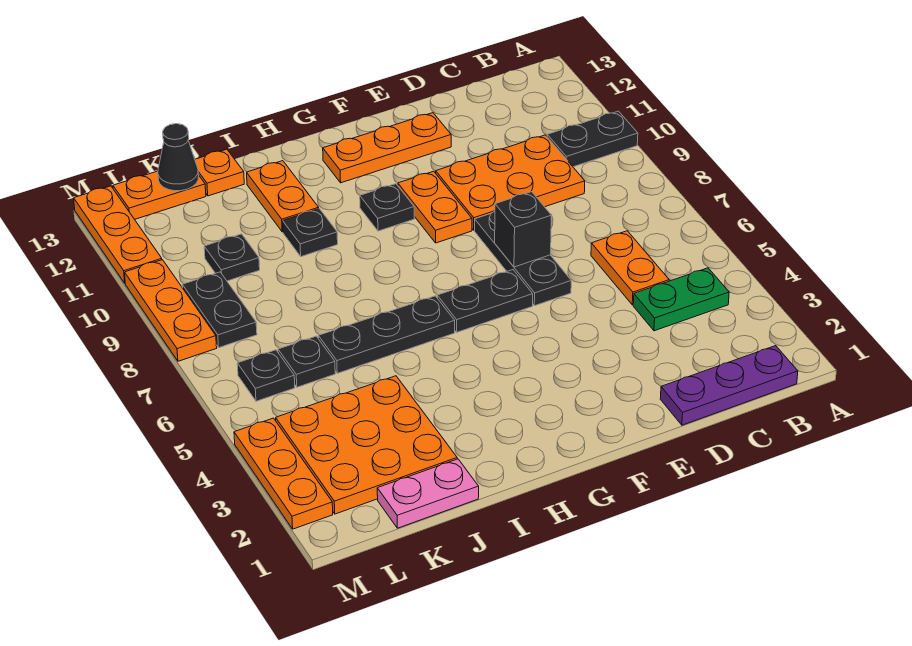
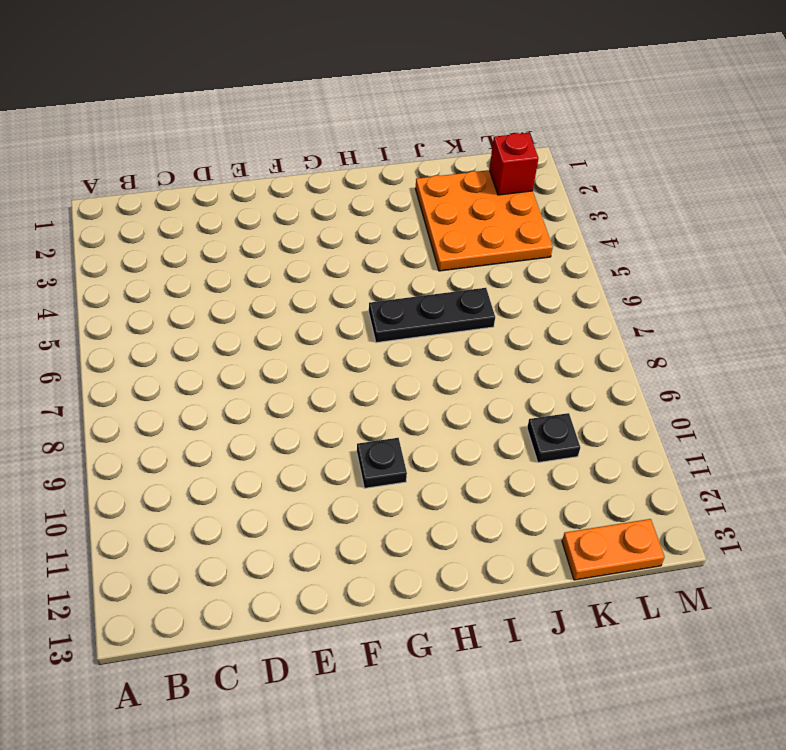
red brick L2 level 2 -> none
none -> black plate A10:B10 level 1
none -> purple plate B1:D1 level 1
none -> green plate B4:C4 level 1

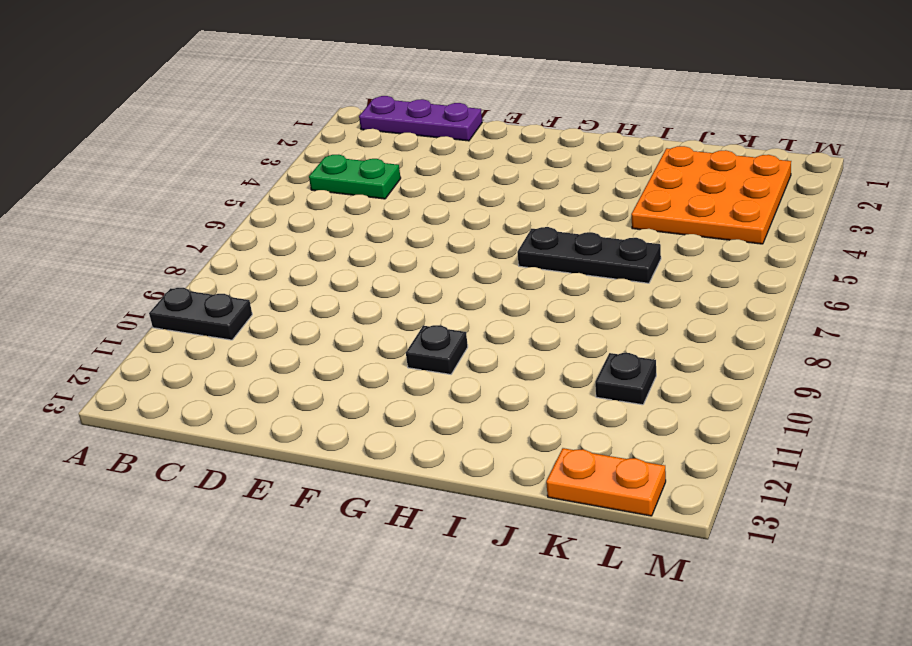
none -> orange plate C5:C6 level 1
none -> orange plate C9:E10 level 1
none -> black plate E6:E8 level 1

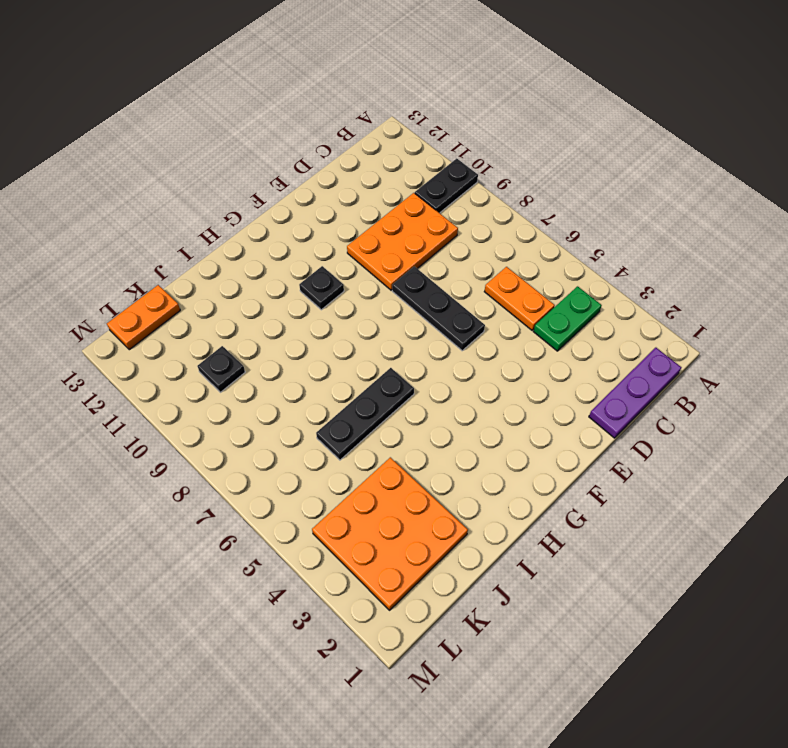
none -> orange plate E12:G12 level 1
none -> black plate F6:G6 level 1
none -> orange plate F9:F10 level 1

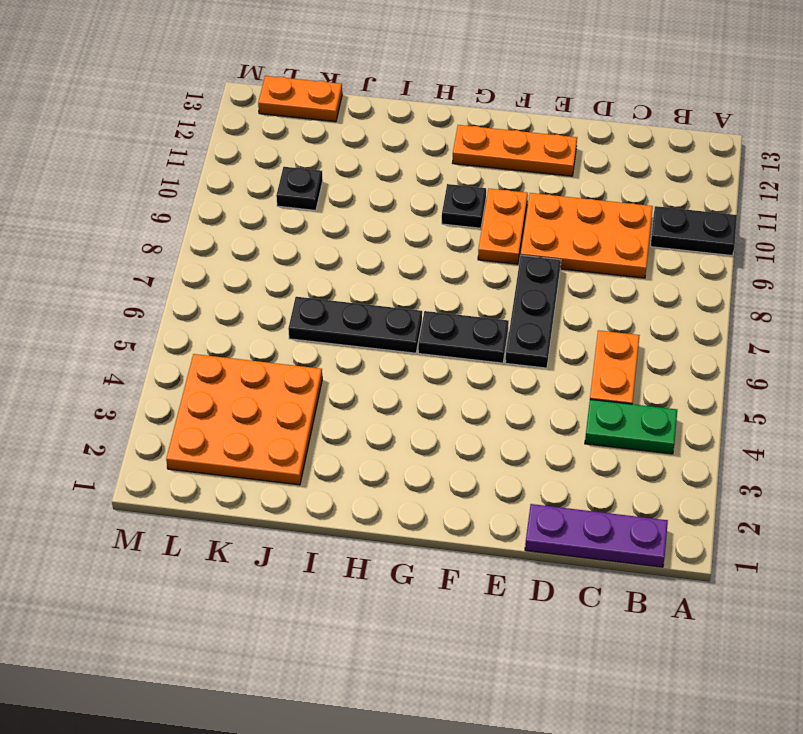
none -> black plate I10 level 1
none -> orange plate I11:I12 level 1
none -> pink plate J1:K1 level 1

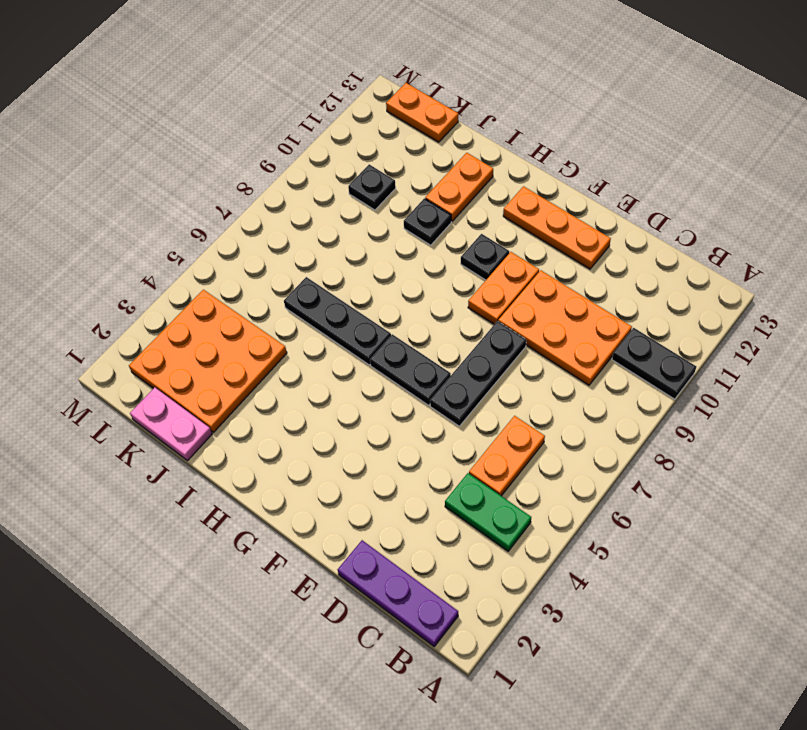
none -> orange plate J13 level 1
none -> black plate K6 level 1
none -> black plate L6 level 1

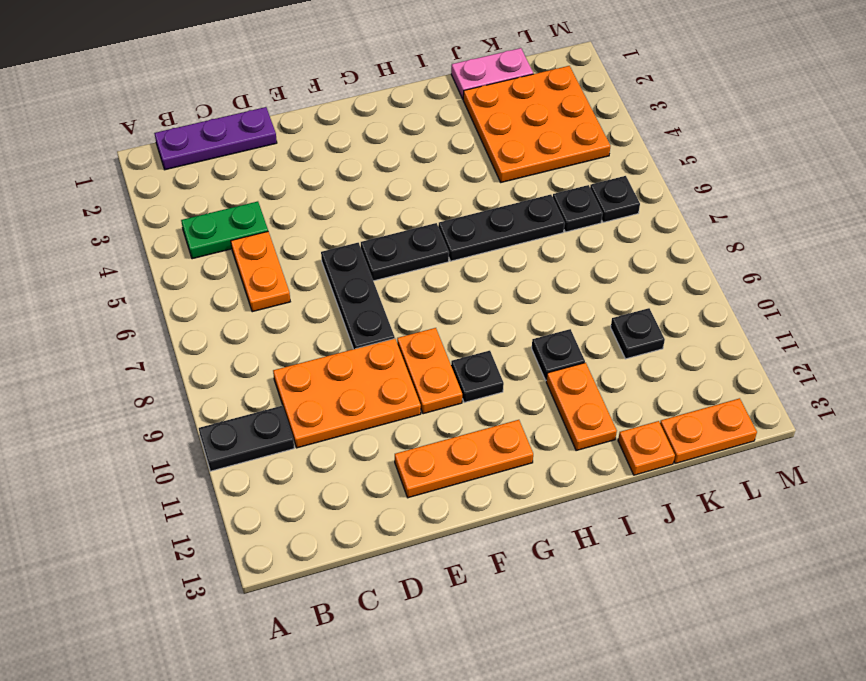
none -> black plate L8:L9 level 1
none -> orange plate M2:M4 level 1
none -> orange plate M8:M10 level 1

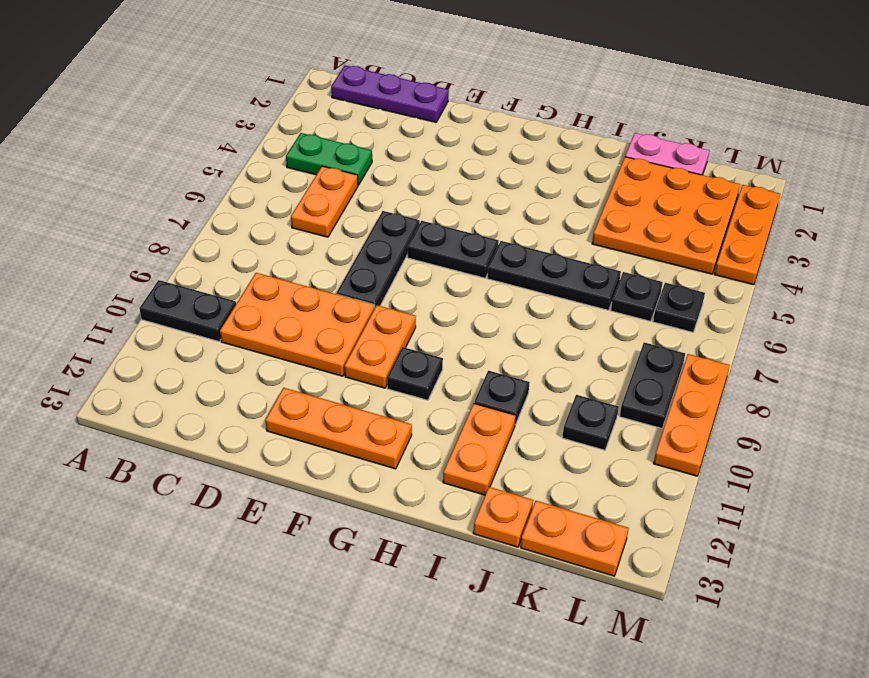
none -> orange plate M11:M13 level 1
none -> black brick E7 level 2
none -> black cone K13 level 2

